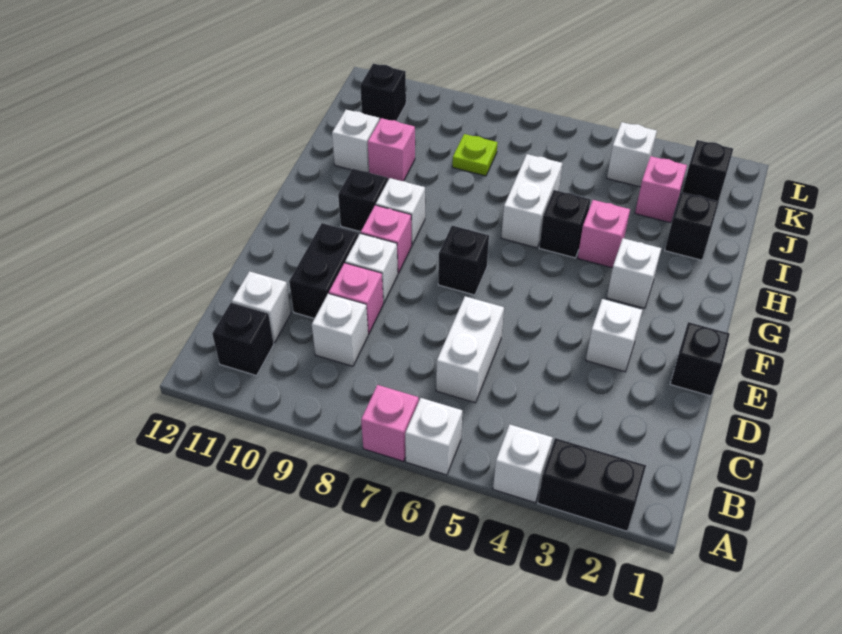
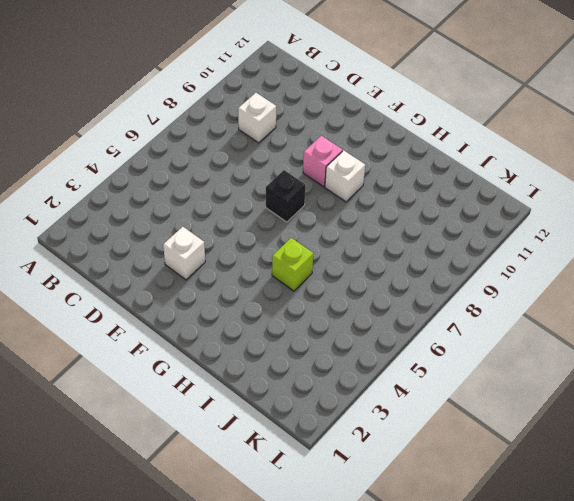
lime brick H5 level 1 -> black brick H5 level 1
none -> black brick A2:A3 level 1
none -> white brick A4 level 1
none -> white brick A6 level 1

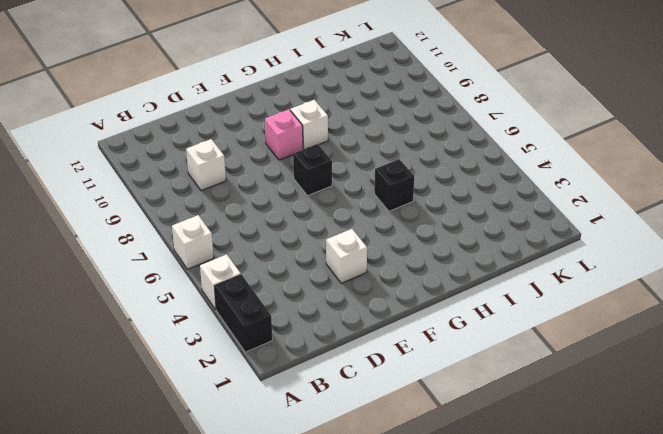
none -> pink brick A7 level 1
none -> black brick B11 level 1
none -> white brick C6:D6 level 1

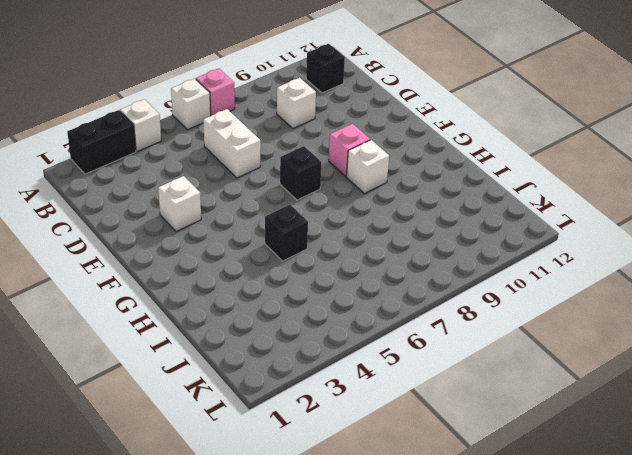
none -> white brick C11 level 1
none -> pink brick D9 level 1
none -> black brick D10:E10 level 1

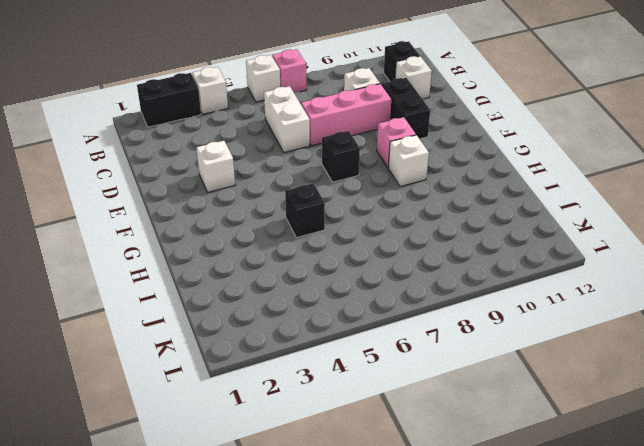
pink brick D7:D9 level 1 -> pink brick D9 level 1
none -> black brick E1 level 1
none -> white brick E9 level 1
none -> white brick G3 level 1

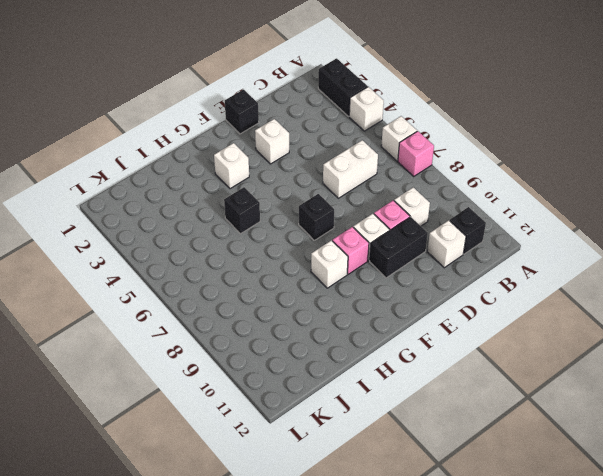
none -> black brick G10 level 1
none -> pink brick H4 level 1
none -> white brick H6:I6 level 1

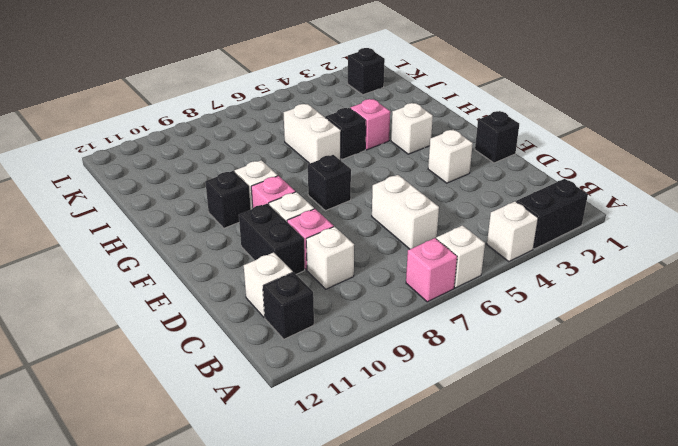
none -> black brick I2 level 1
none -> pink brick I10 level 1
none -> white brick I11 level 1

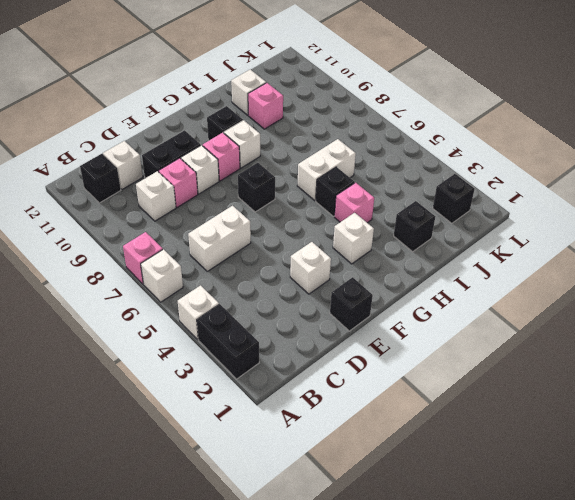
none -> pink brick J3 level 1
none -> lime plate J8 level 1
none -> white brick K4 level 1

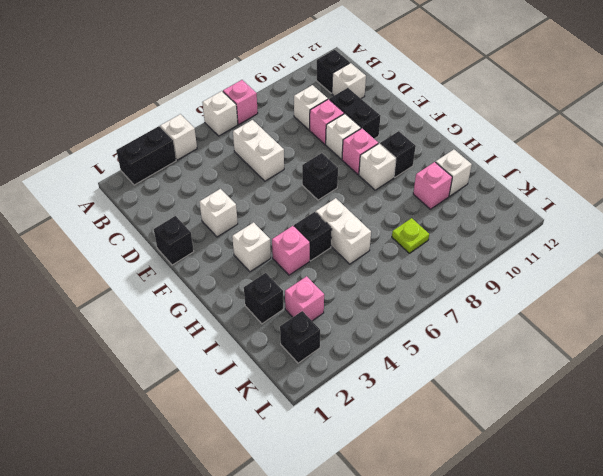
none -> white brick K4 level 1
none -> black brick K11 level 1

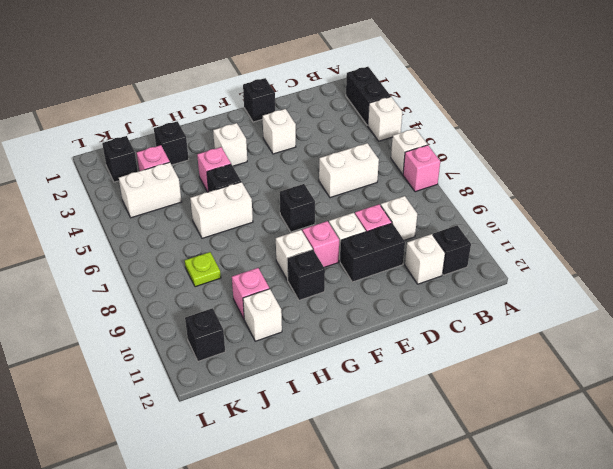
white brick J4:K4 level 1 -> white brick K4 level 1

